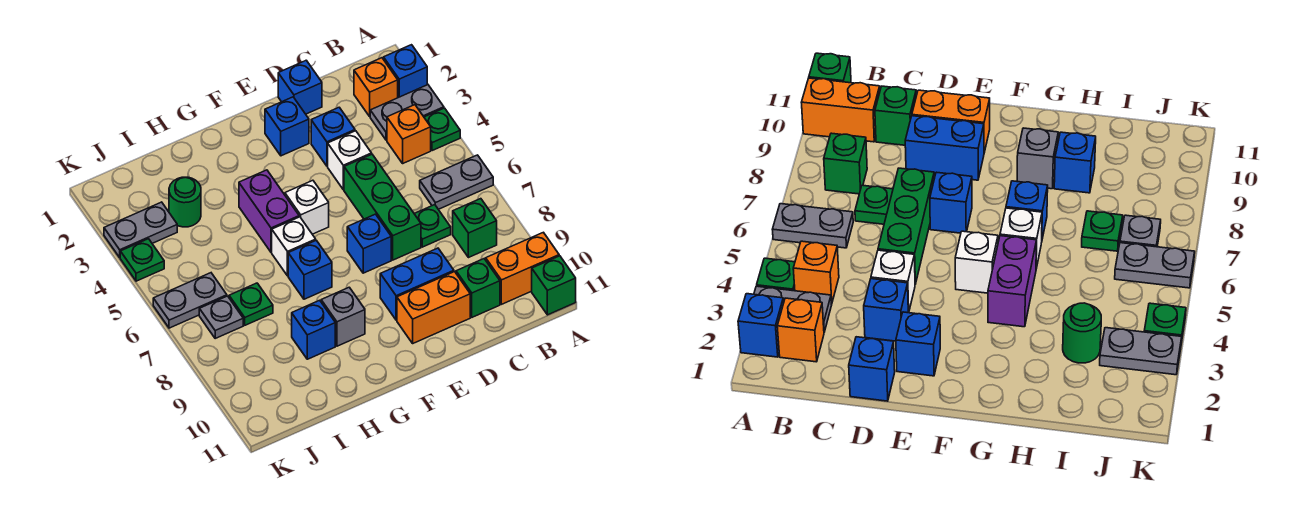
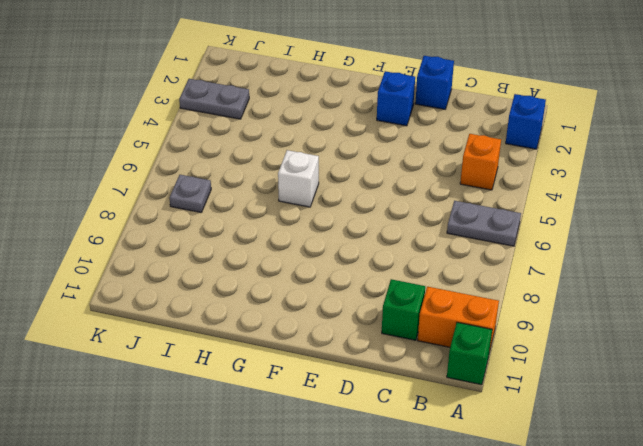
none -> grey plate A3:B3 level 1
none -> green plate A4 level 1
none -> orange brick B2 level 1
none -> green brick B8 level 1

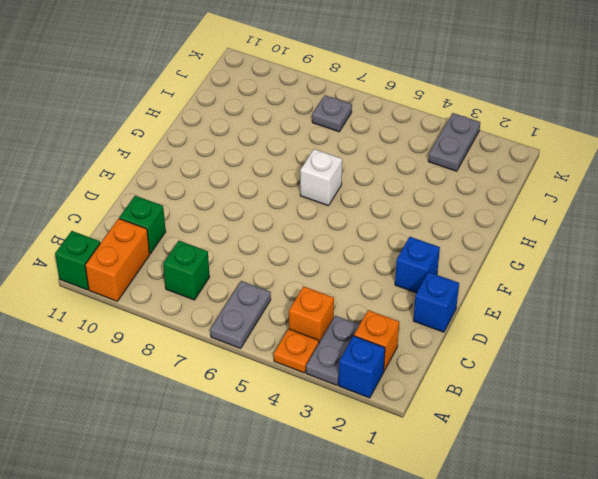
orange plate A4 level 1 -> green plate A4 level 1
none -> green plate C7 level 1
none -> blue brick D3 level 1
none -> white brick D4 level 1
none -> green brick D5:D7 level 1

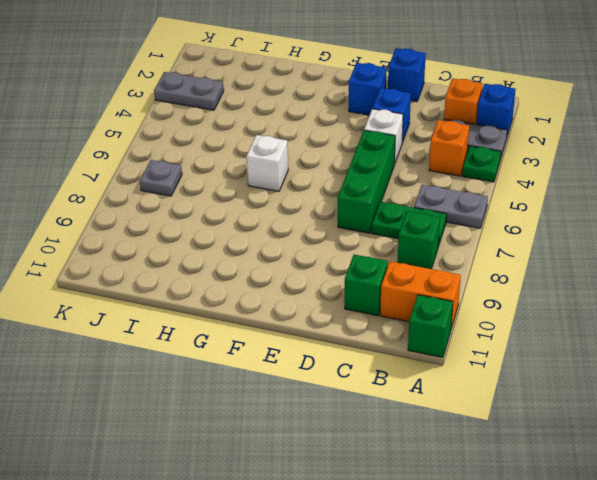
green plate B7:C7 level 1 -> green plate C7 level 1
none -> blue brick D9:E9 level 1
none -> orange brick D10:E10 level 1
none -> blue brick E7 level 1
none -> white brick F5 level 1

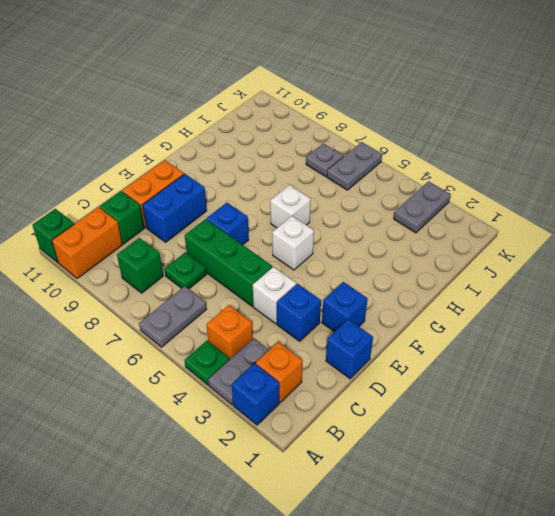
none -> purple brick G4:G5 level 1
none -> blue brick G7 level 1
none -> grey brick G9 level 1
none -> blue brick H9 level 1

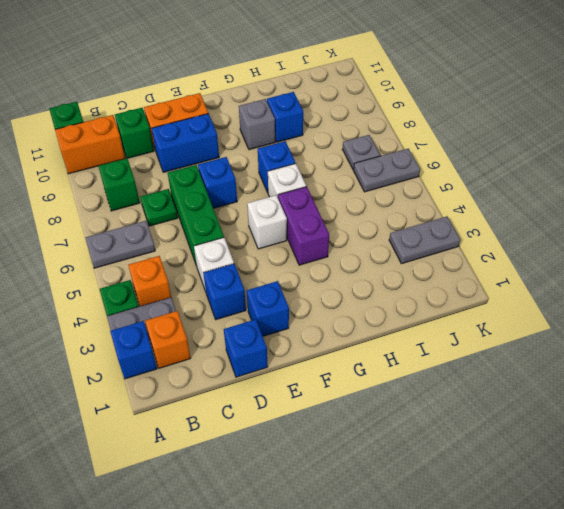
none -> green round brick I3 level 1
none -> green plate I7 level 1
none -> green plate K4 level 1

